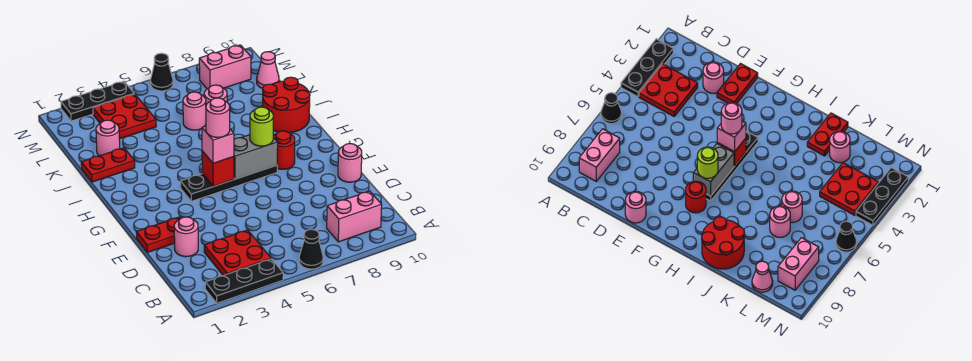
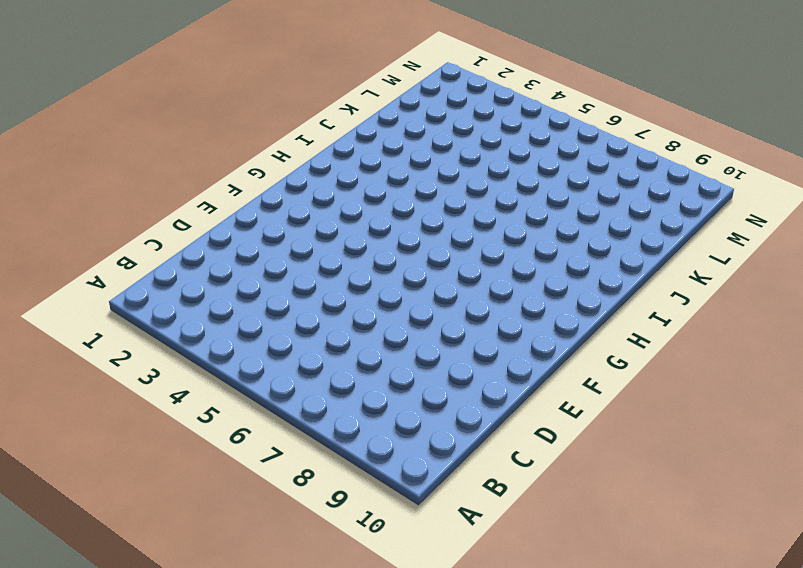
none -> black plate A2:A4 level 1
none -> black cone A6 level 1
none -> red plate B3:C4 level 1

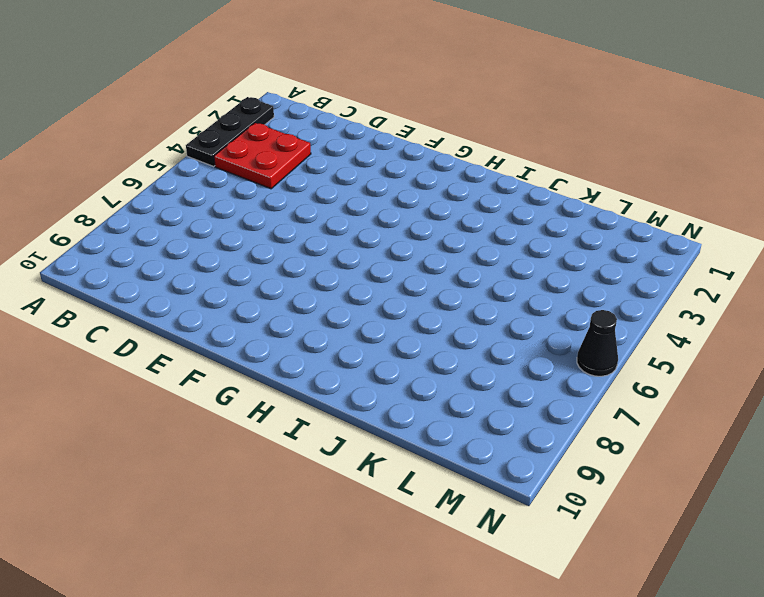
none -> black cone A6 level 1
none -> pink brick B8:B9 level 1
none -> pink round brick D2 level 1

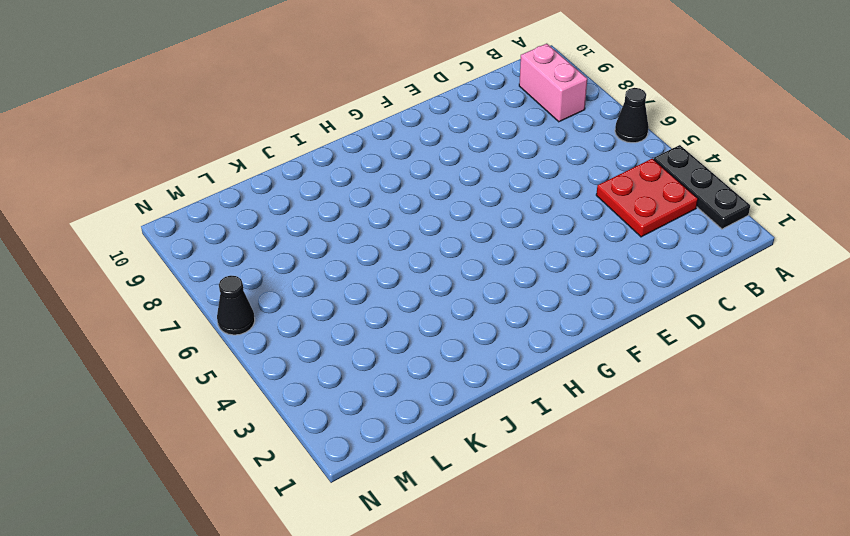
none -> pink round brick D2 level 1
none -> red plate E1:E2 level 1
none -> pink round brick E10 level 1

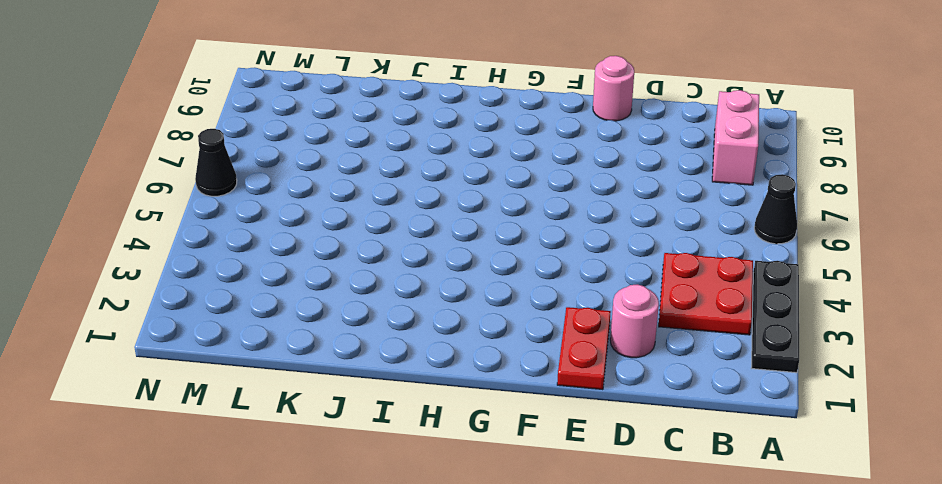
none -> black plate G4:G7 level 1
none -> red round brick G8 level 1
none -> red round brick I9:J10 level 1

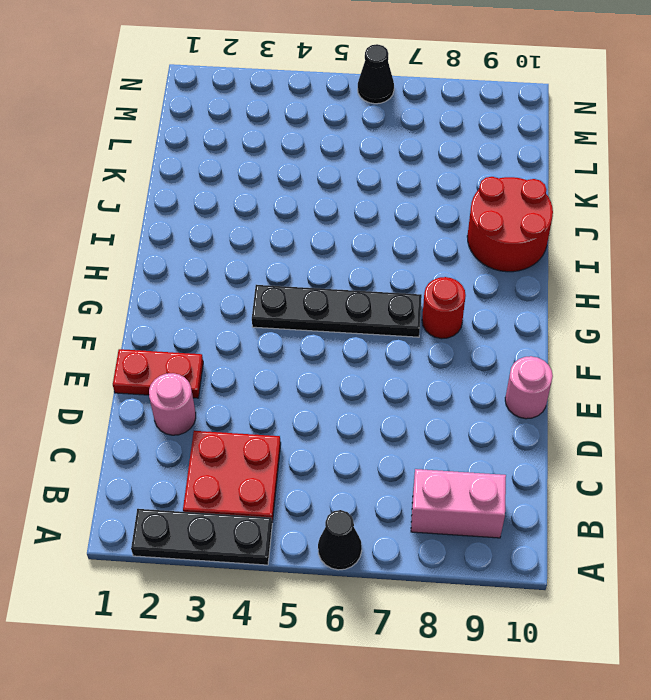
none -> red plate J1:J2 level 1
none -> pink round brick K2 level 1
none -> pink round brick K6 level 1

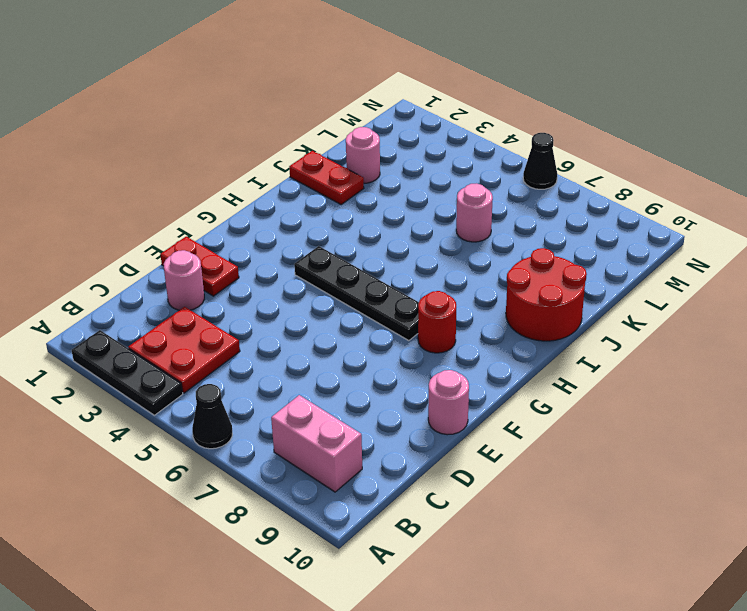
none -> pink round brick K7 level 1
none -> red plate L3:M4 level 1
none -> pink cone L10 level 1

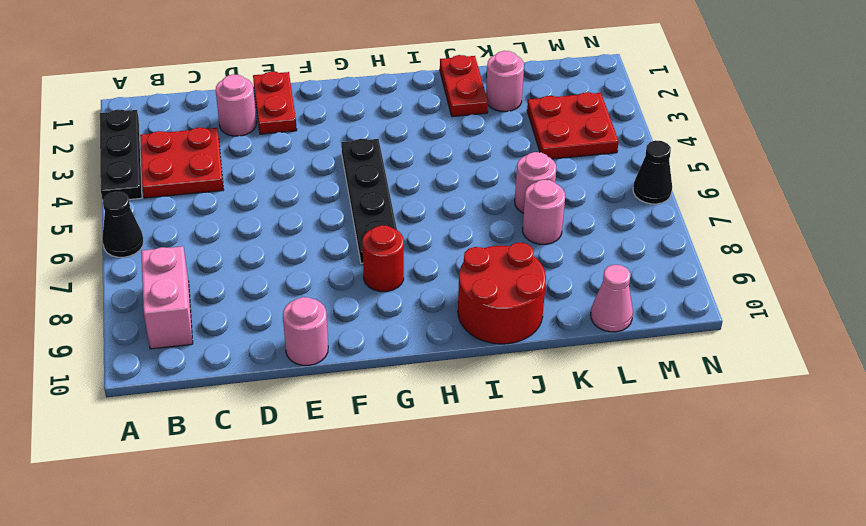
none -> pink brick M8:M9 level 1
none -> black plate N2:N4 level 1
none -> red brick G5 level 2

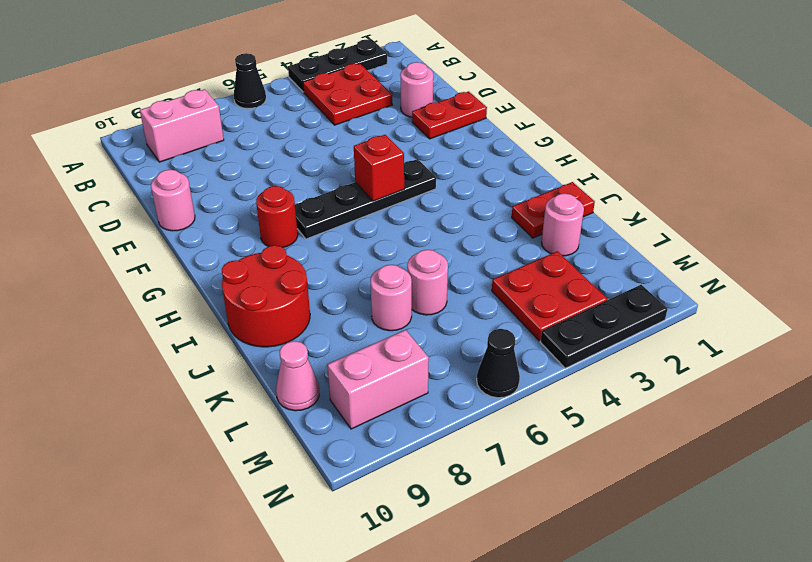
none -> grey brick G6:G7 level 2
none -> pink brick G5 level 3
none -> lime round brick G7 level 3

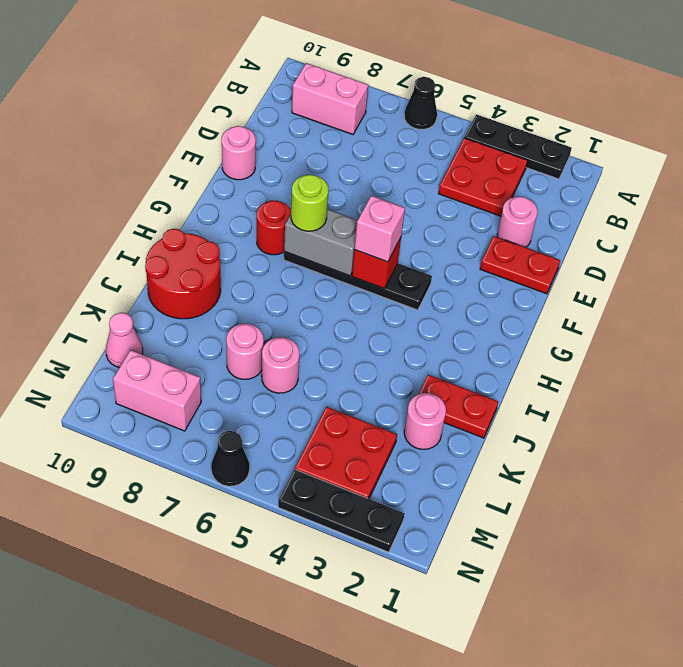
none -> pink round brick G5 level 4

